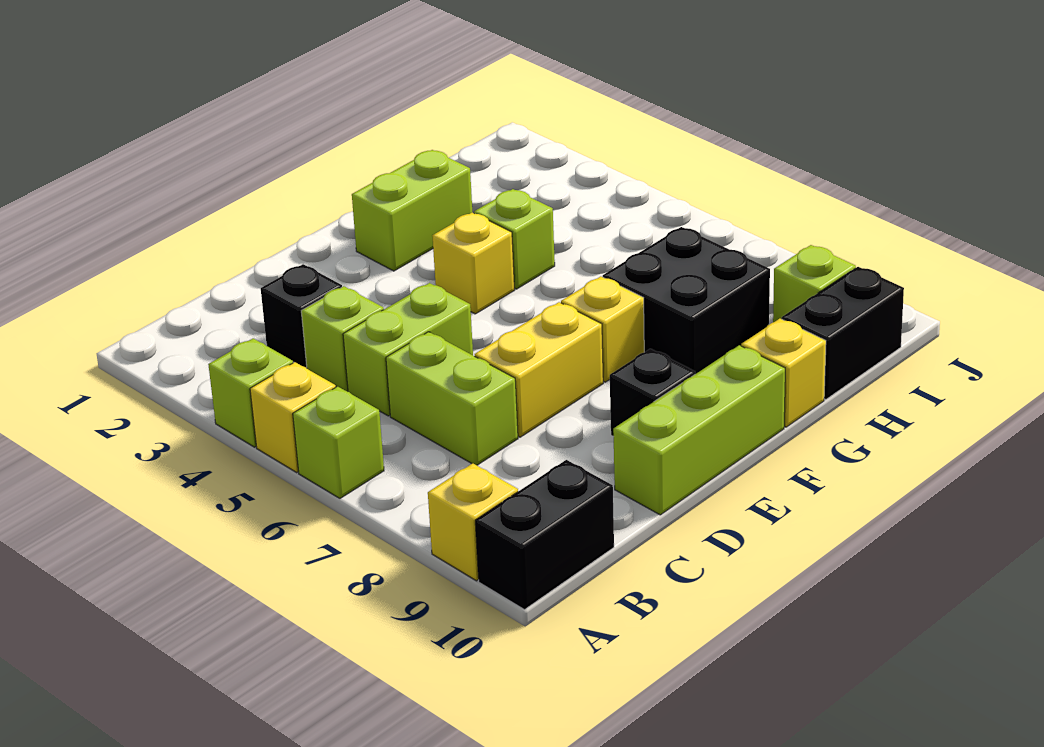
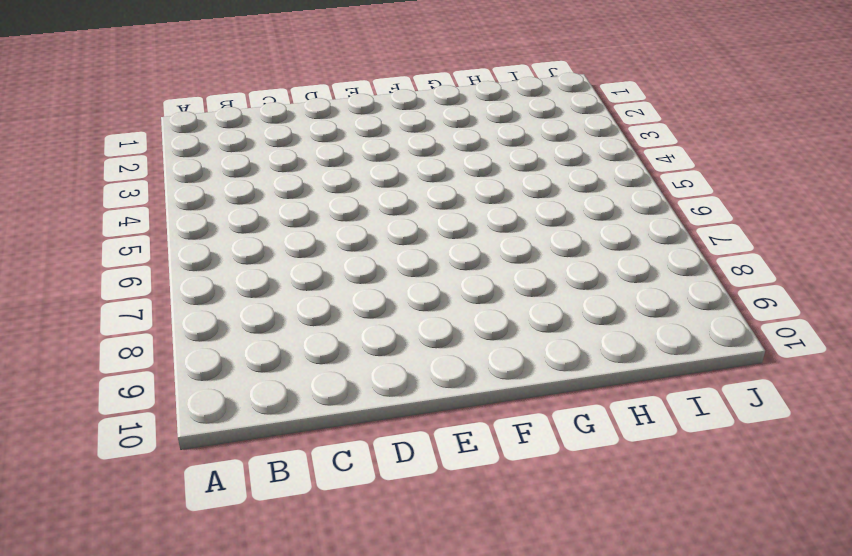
none -> lime brick A4 level 1
none -> yellow brick A5 level 1
none -> lime brick A6 level 1

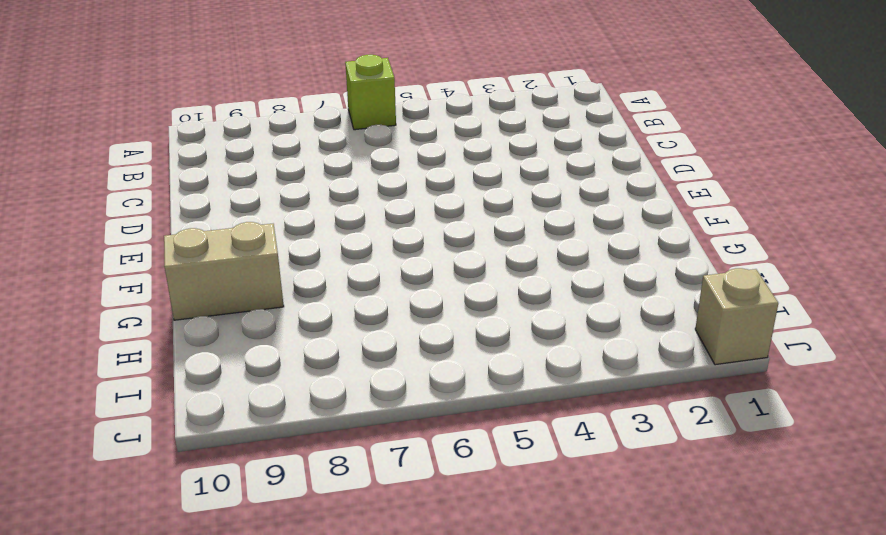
tan brick G9:G10 level 1 -> yellow brick G10 level 1
tan brick J1 level 1 -> none
none -> lime brick A4 level 1
none -> yellow brick A5 level 1
none -> yellow brick A9 level 1

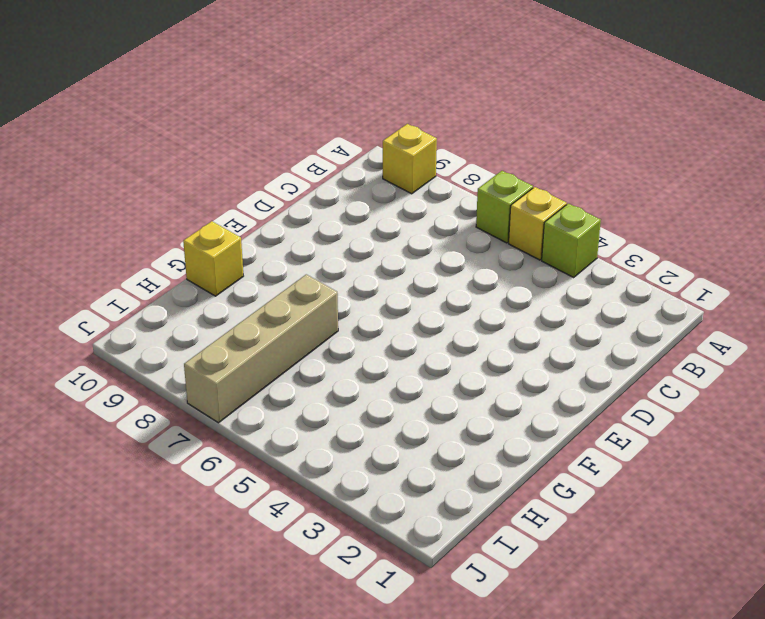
tan brick G7:J7 level 1 -> black brick G7:H8 level 1
none -> black brick A10:B10 level 1
none -> black brick C3 level 1
none -> lime brick C4 level 1

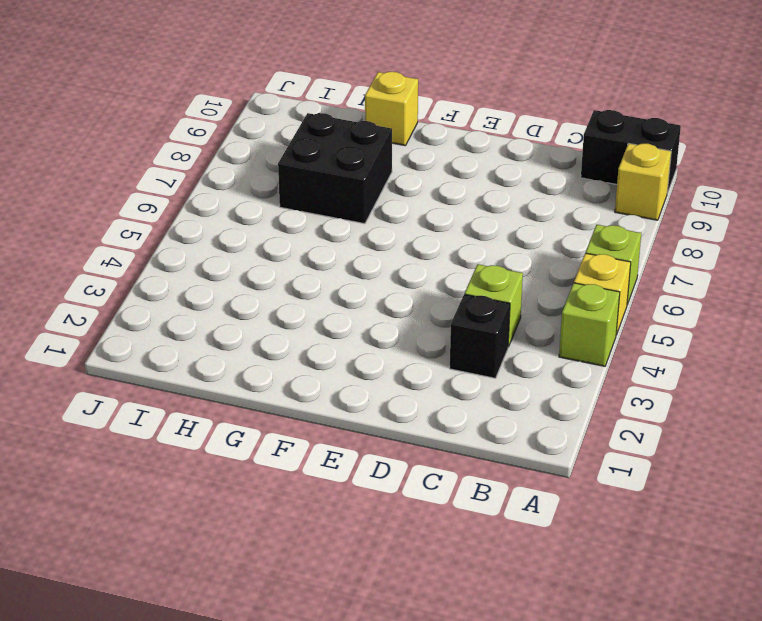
none -> lime brick C5:D5 level 1
none -> lime brick C6:C7 level 1
none -> yellow brick D7:E7 level 1

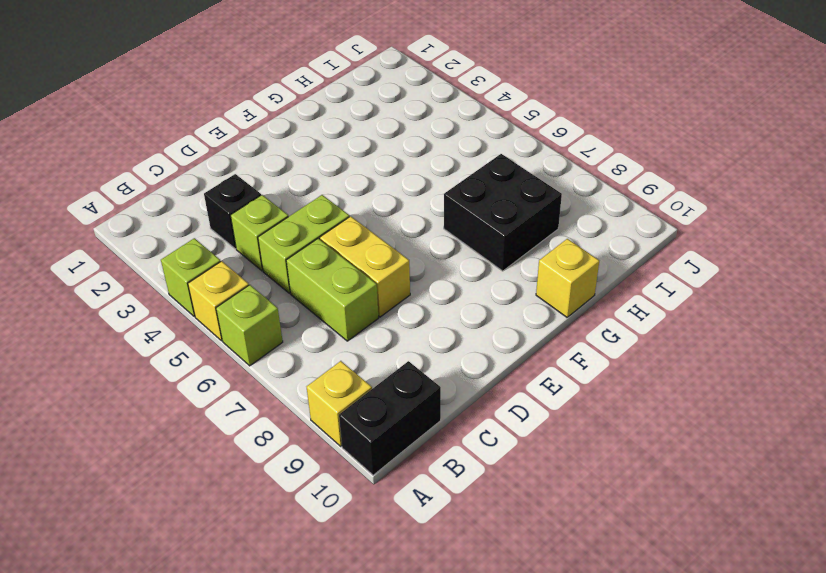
yellow brick D6:D7 level 1 -> yellow brick D7:E7 level 1
none -> lime brick D10:F10 level 1
none -> black brick E9 level 1
none -> lime brick F2:G2 level 1

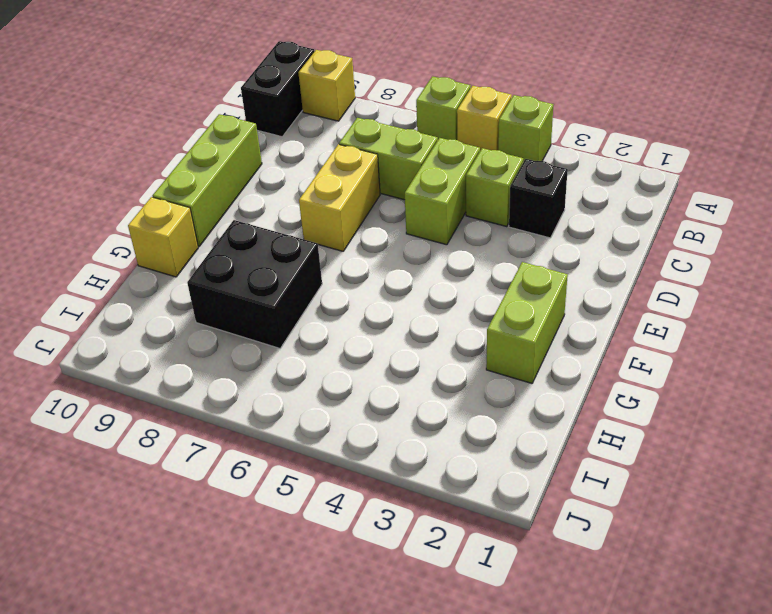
none -> black brick E9 level 1
none -> yellow brick F4 level 1
none -> yellow brick F7 level 1

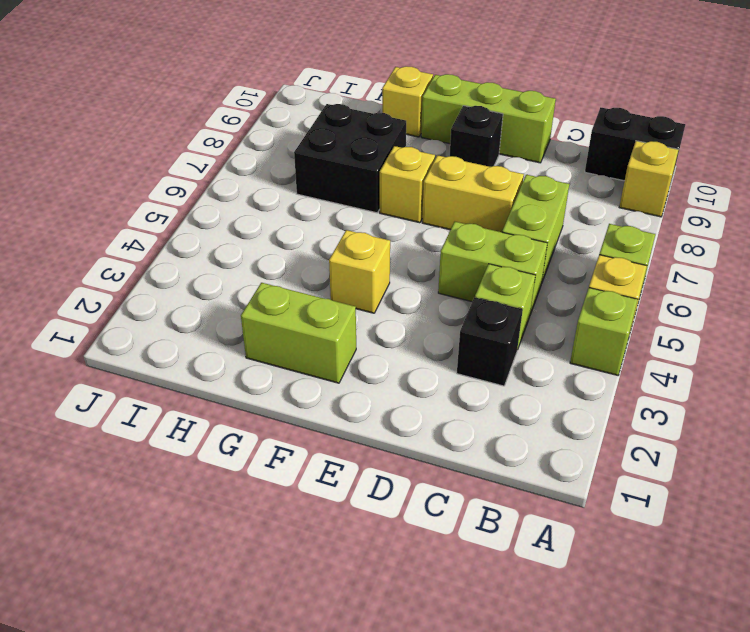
none -> lime brick G4 level 1
none -> black brick H10:I10 level 1
none -> lime brick I9 level 1

